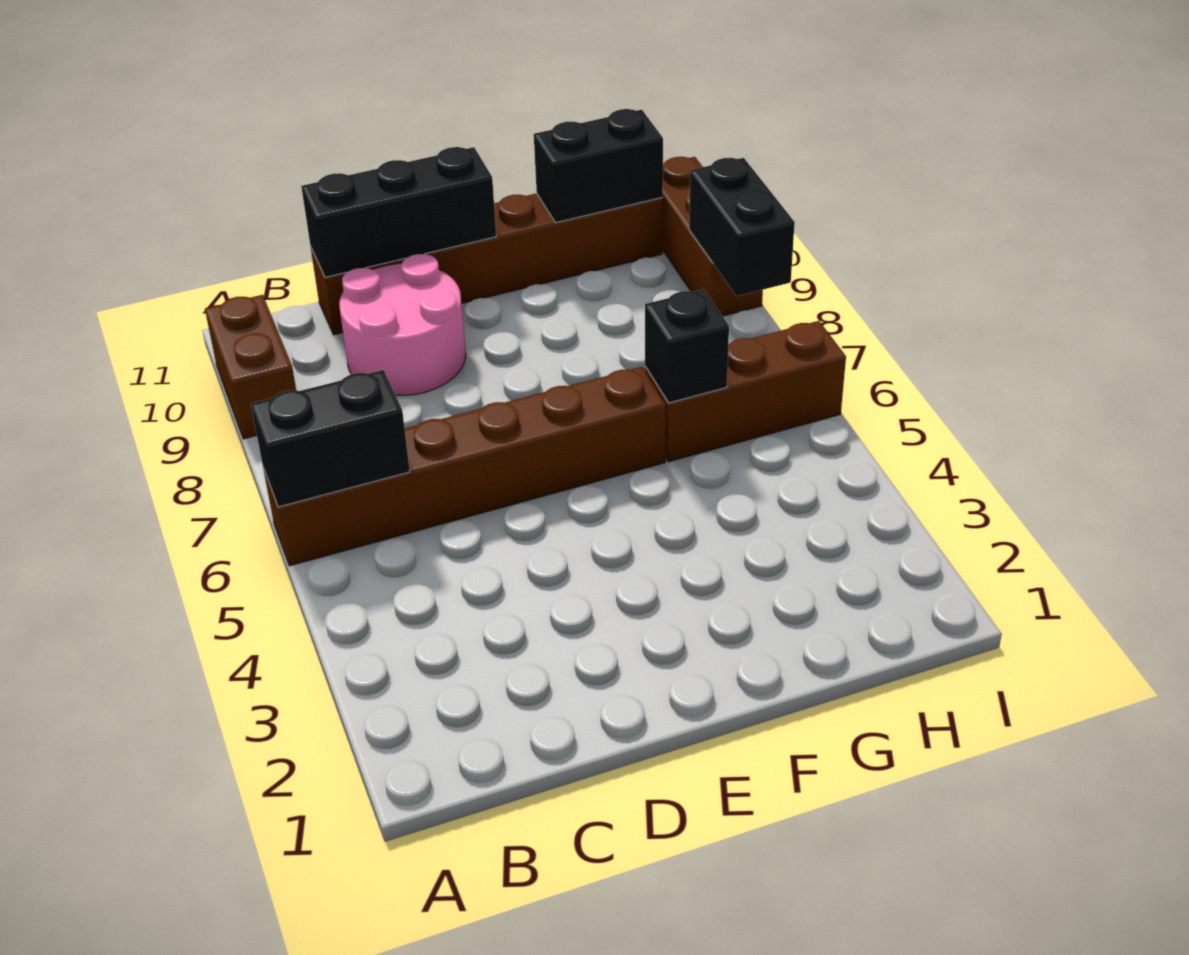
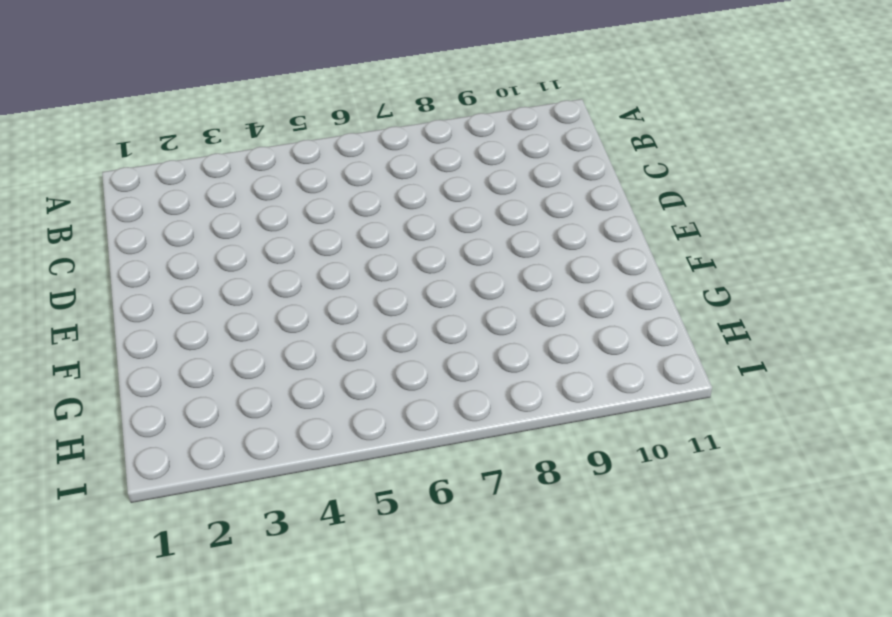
none -> brown brick A6:F6 level 1
none -> brown brick A9:A10 level 1

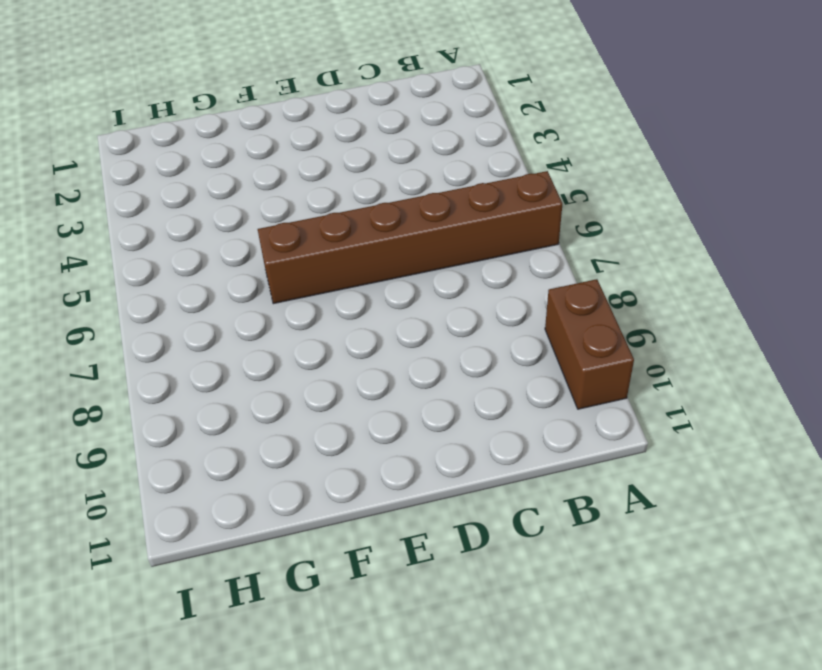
none -> pink round brick C9:D10 level 1
none -> brown brick C11:H11 level 1

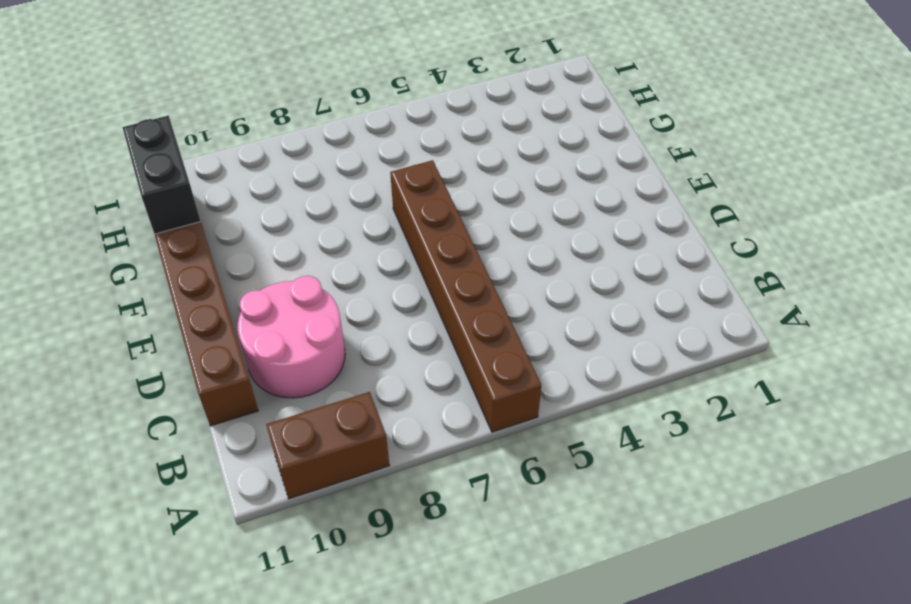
none -> brown brick G6:I6 level 1
none -> brown brick I9:I11 level 1

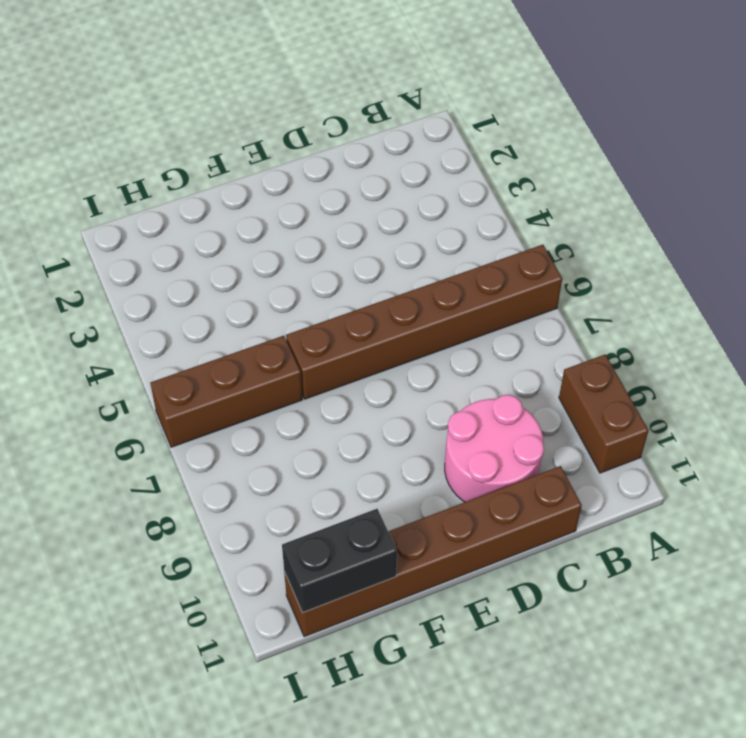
none -> brown brick I9:I11 level 1
none -> black brick A6:B6 level 2

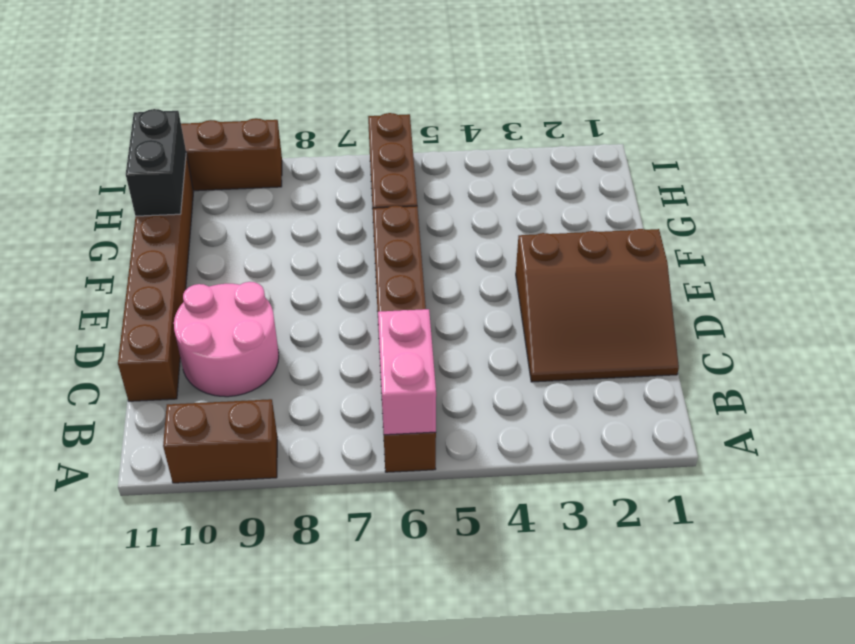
pink brick A6:B6 level 2 -> black brick A6:B6 level 2
brown slope C1:E3 level 1 top E -> none
none -> black brick C11:E11 level 2
none -> black brick G6 level 2

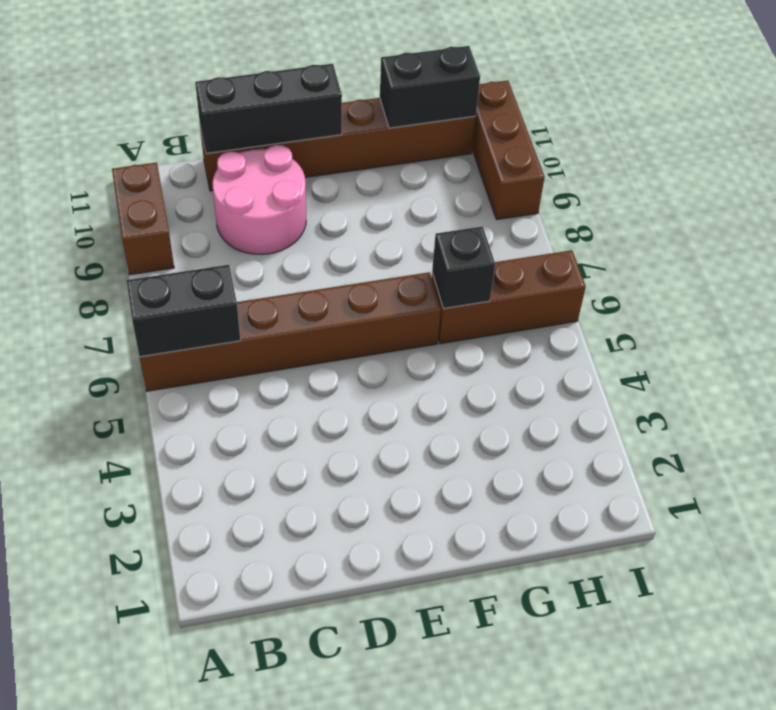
none -> black brick I8:I9 level 2

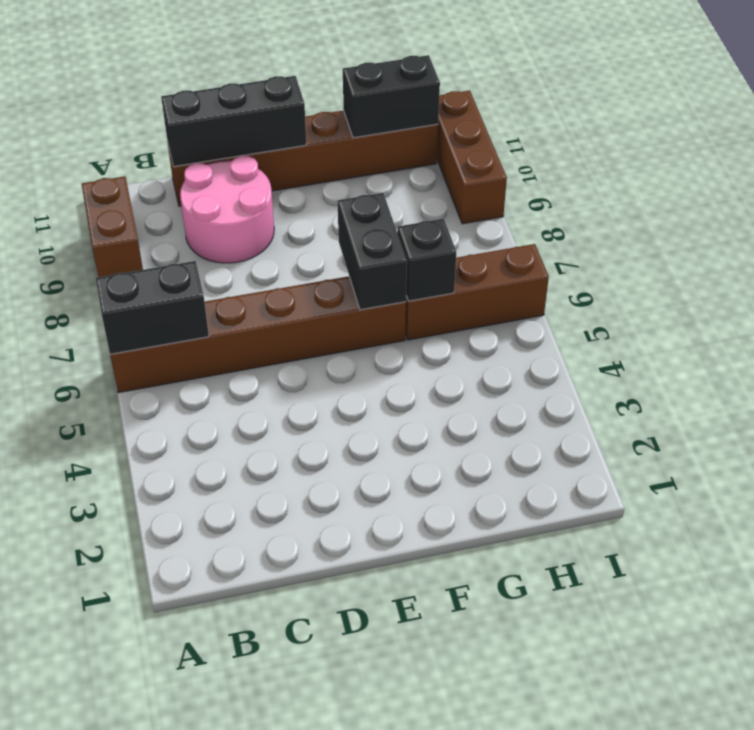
black brick F6:F7 level 2 -> black brick I8:I9 level 2

